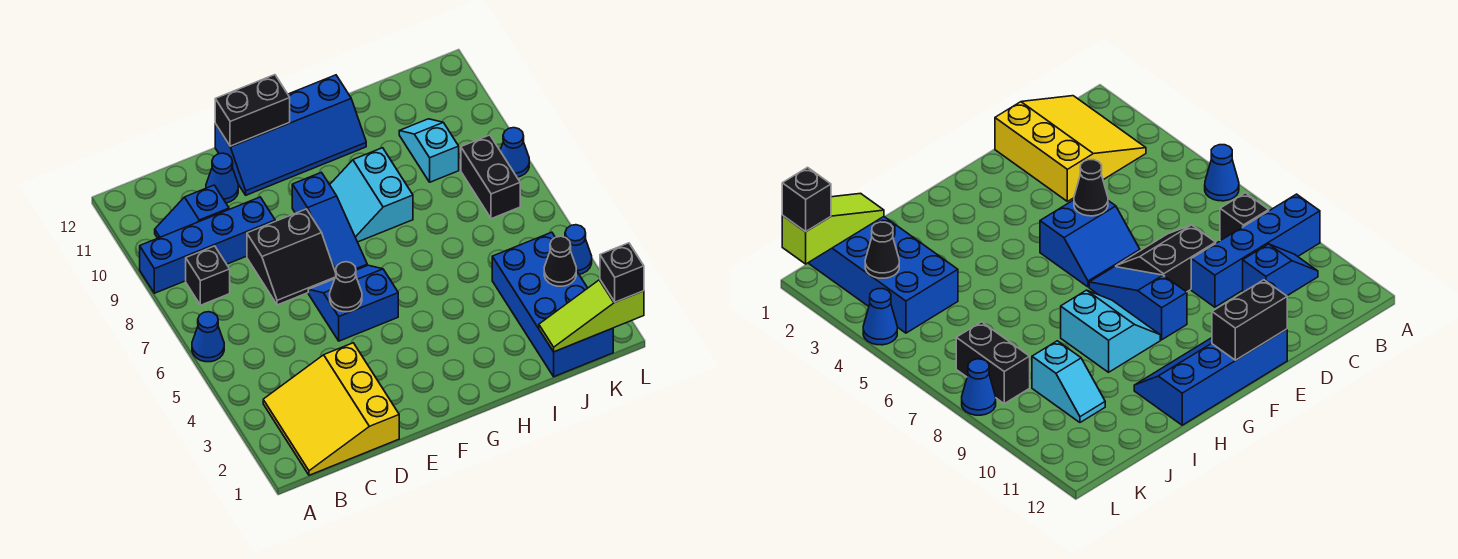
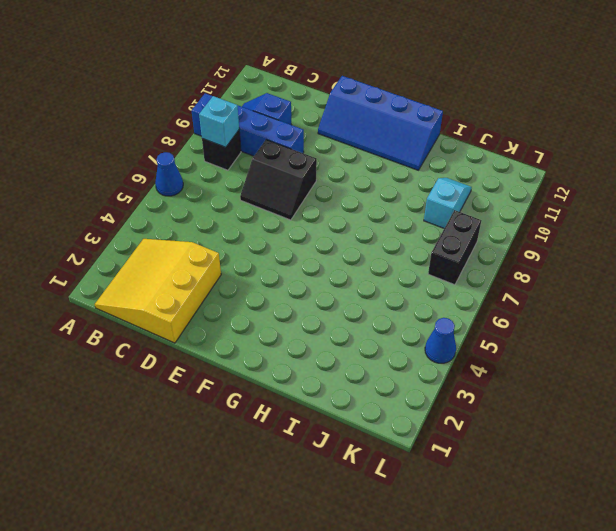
cyan brick B8 level 2 -> none
none -> blue cone D11 level 1
none -> blue slope E5:F6 level 1 top 5
none -> blue slope F7:F9 level 1 top 9

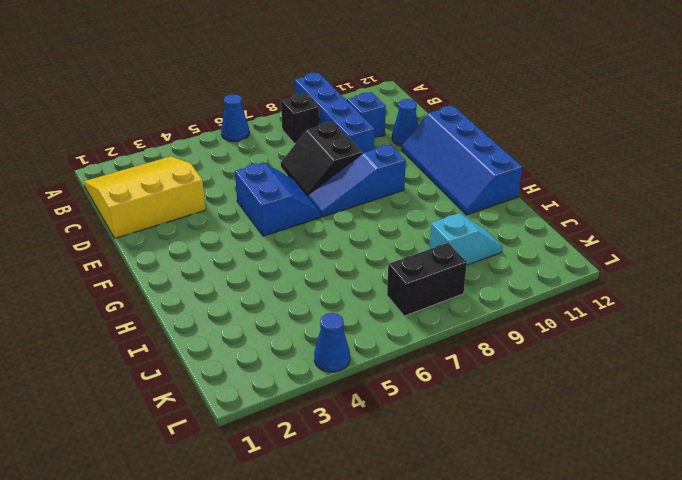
none -> cyan slope G8:H9 level 1 top H
none -> blue brick J1:K4 level 1
none -> blue cone L8 level 1

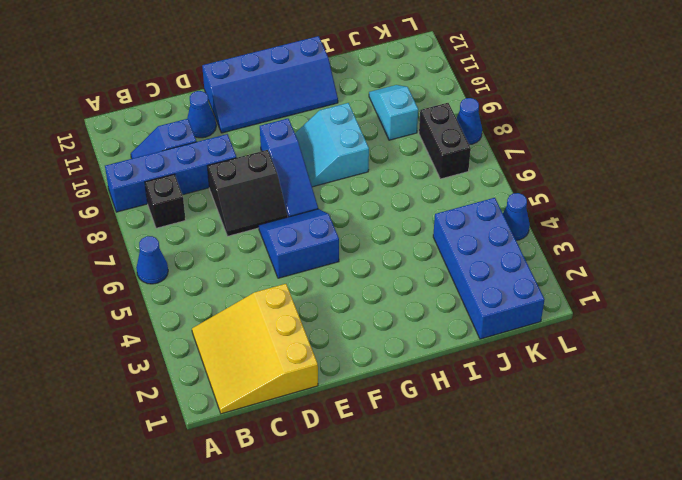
none -> black cone E5 level 2
none -> black brick E12:F12 level 2
none -> lime slope J1:L1 level 2 top L

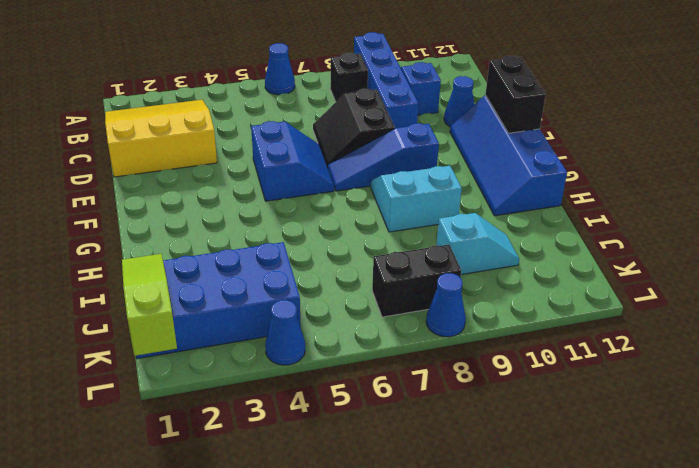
none -> black cone E5 level 2
none -> black cone K3 level 2
none -> black brick L1 level 3

